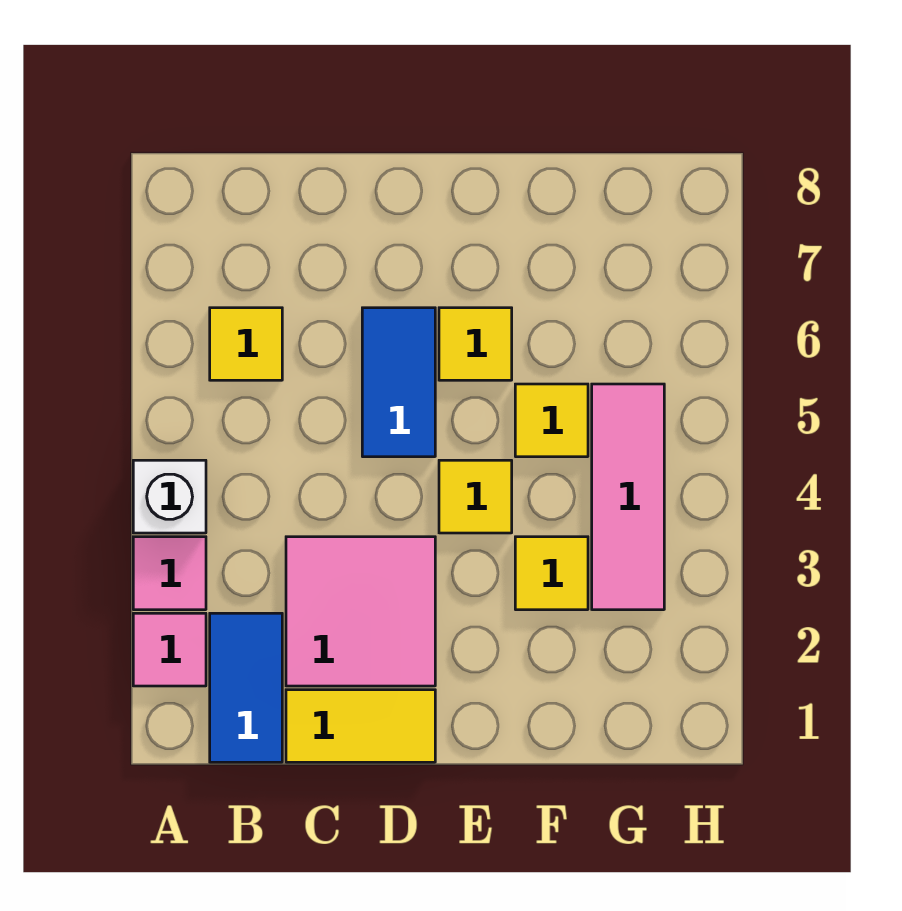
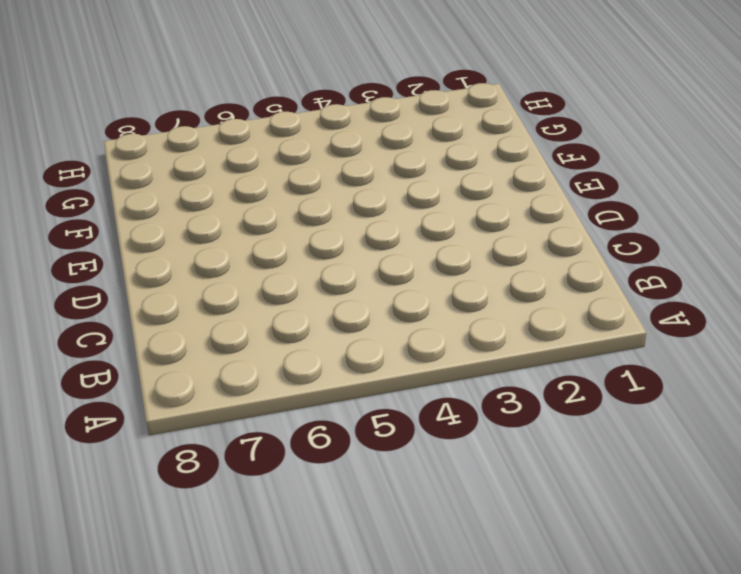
none -> pink tile A2 level 1
none -> pink tile A3 level 1
none -> white brick A4 level 1

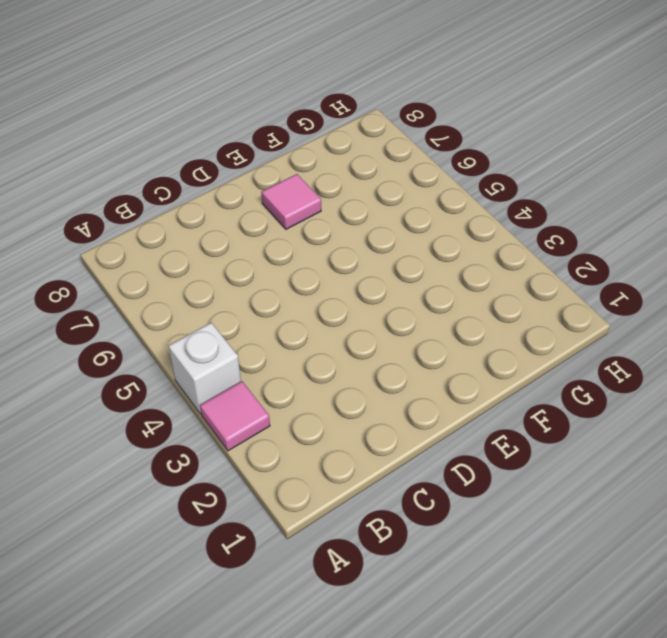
pink tile E7 level 1 -> pink tile A2 level 1
none -> blue tile B1:B2 level 1
none -> yellow tile B6 level 1
none -> yellow tile C1:D1 level 1

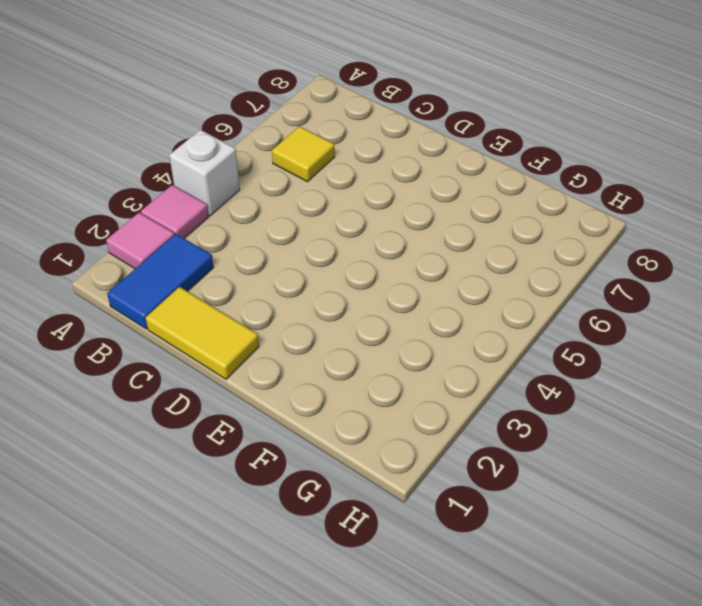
none -> pink tile C2:D3 level 1
none -> blue tile D5:D6 level 1
none -> yellow tile E4 level 1

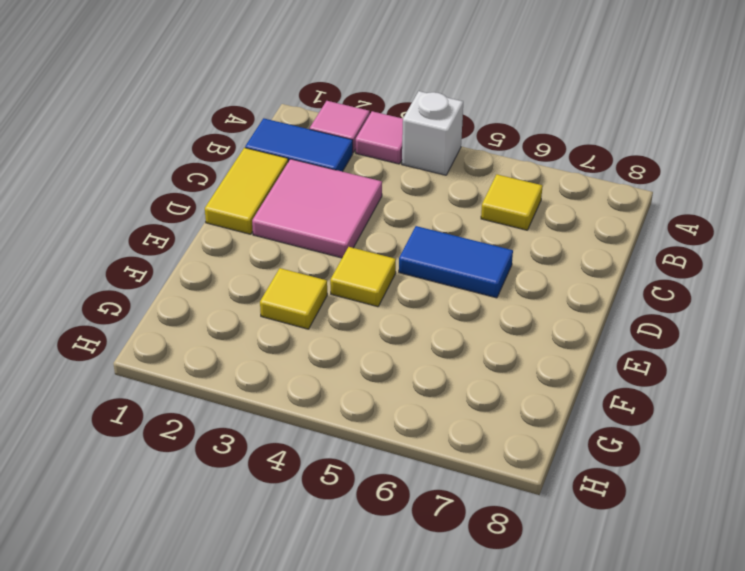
none -> yellow tile E6 level 1
none -> yellow tile F5 level 1
none -> pink tile G3:G5 level 1

